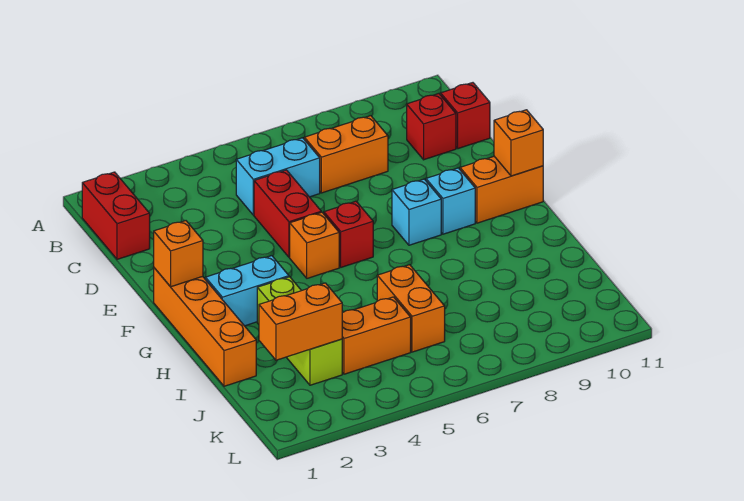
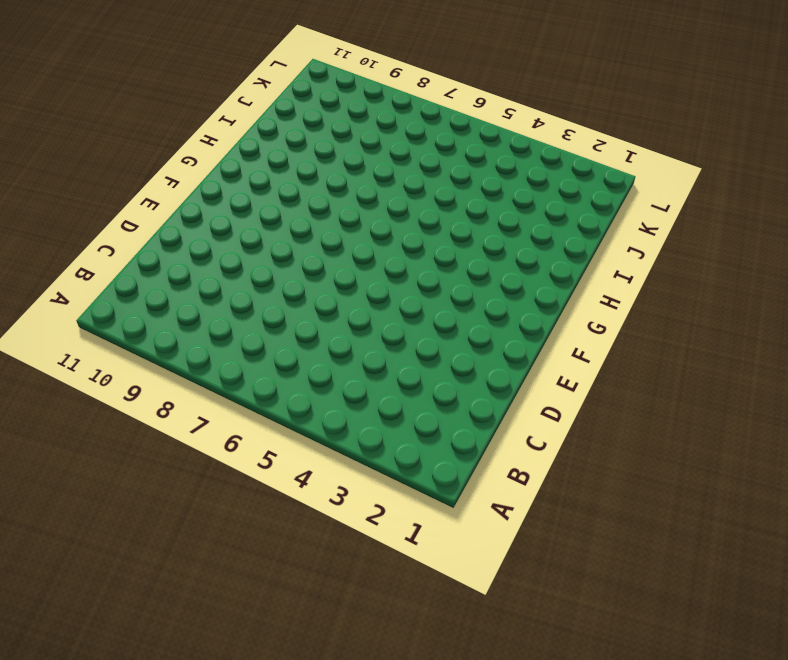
none -> red brick B1:C1 level 1
none -> cyan brick C5:C6 level 1
none -> orange brick C7:C8 level 1

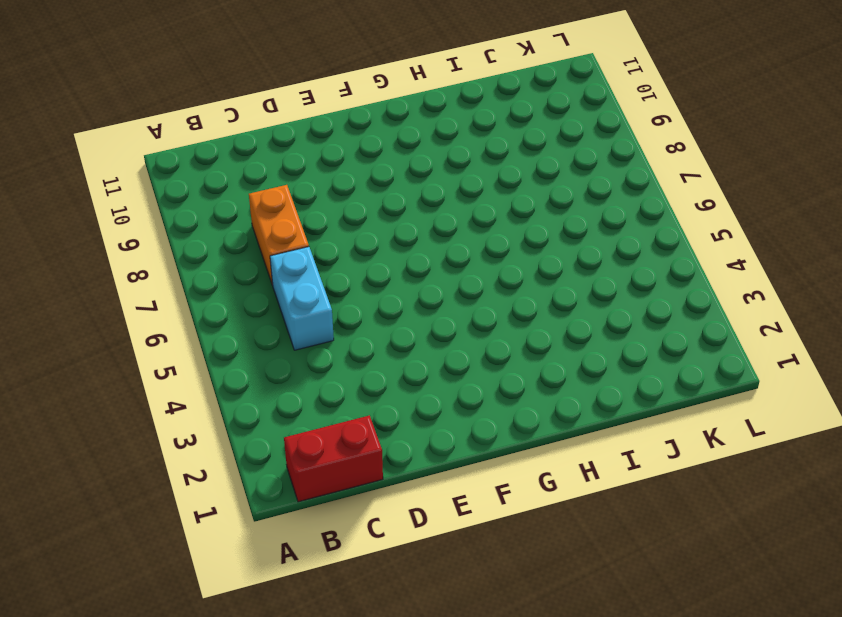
none -> red brick C10 level 1
none -> red brick C11 level 1
none -> red brick D5:E5 level 1

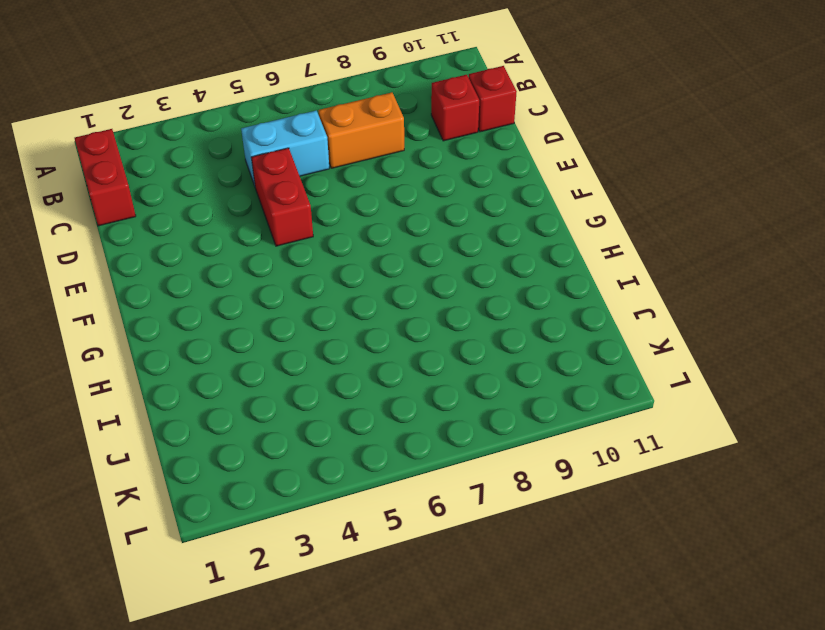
none -> orange brick F1:I1 level 1
none -> orange brick F5 level 1
none -> red brick F6 level 1

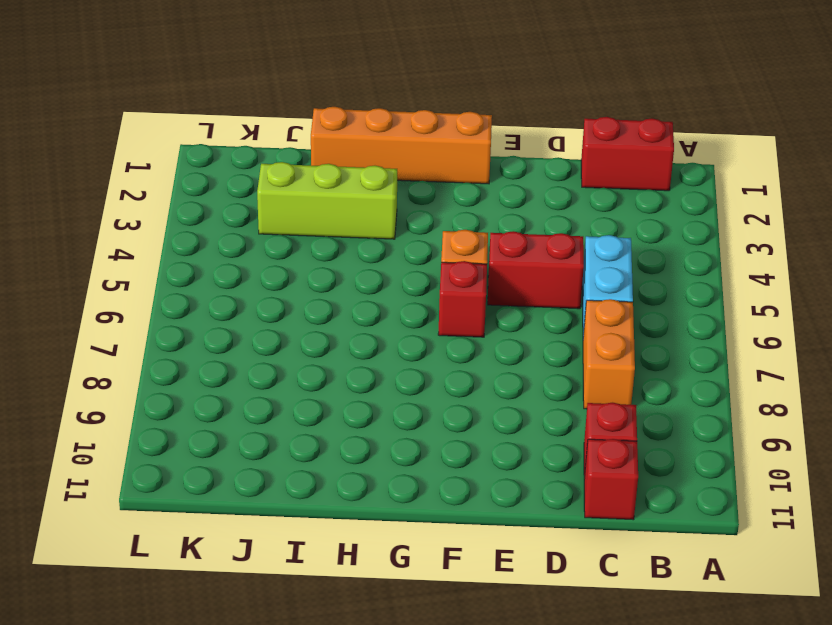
none -> cyan brick F8 level 1
none -> cyan brick F9 level 1
none -> orange brick F10:F11 level 1

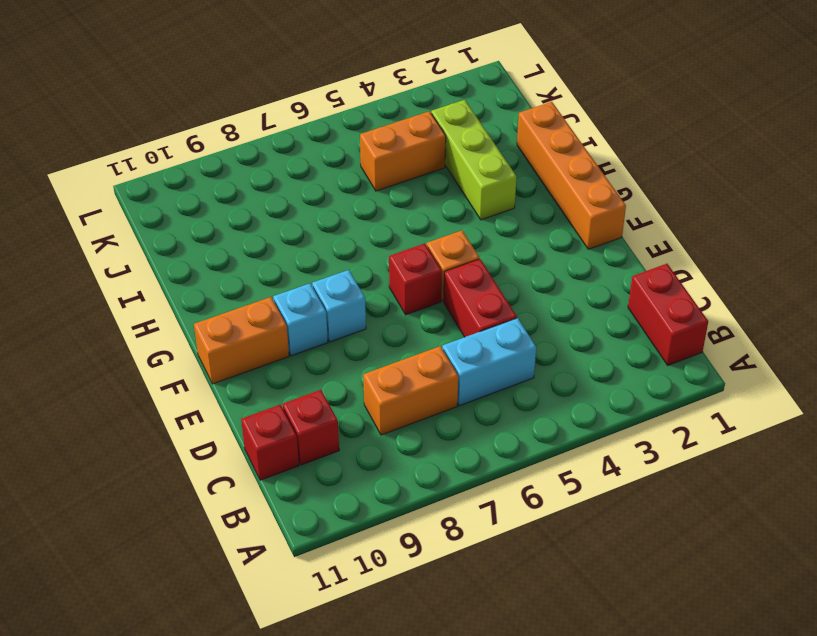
none -> cyan brick G2:G3 level 1
none -> orange brick I6:J6 level 1
none -> orange brick F1 level 2

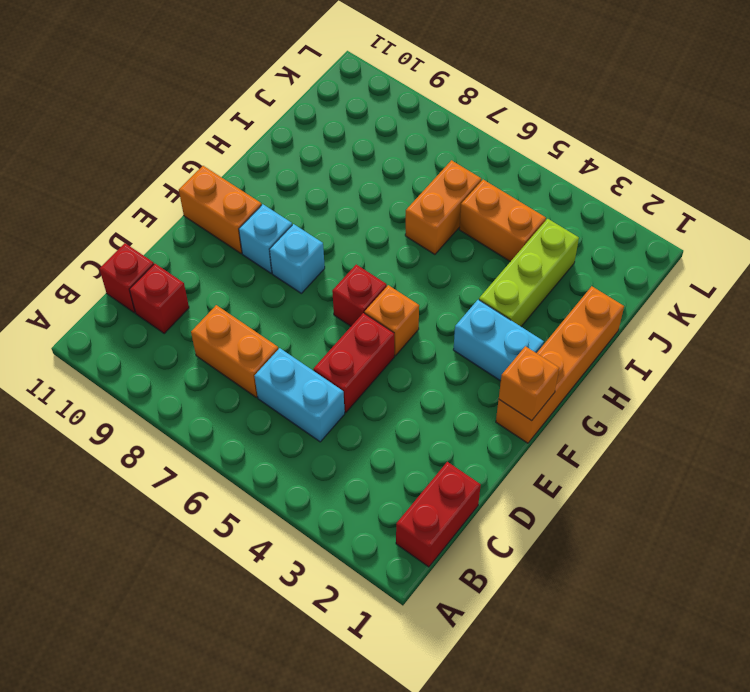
none -> orange brick F11 level 2
none -> orange brick J2:J3 level 2

